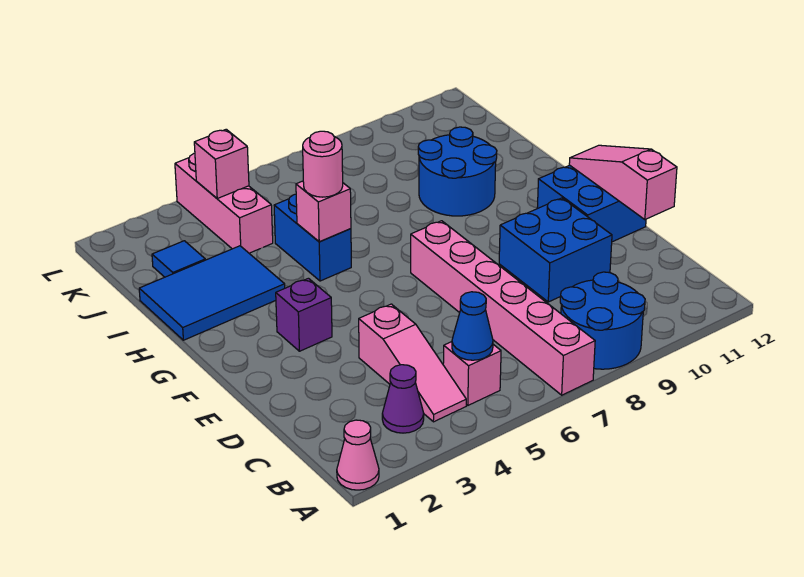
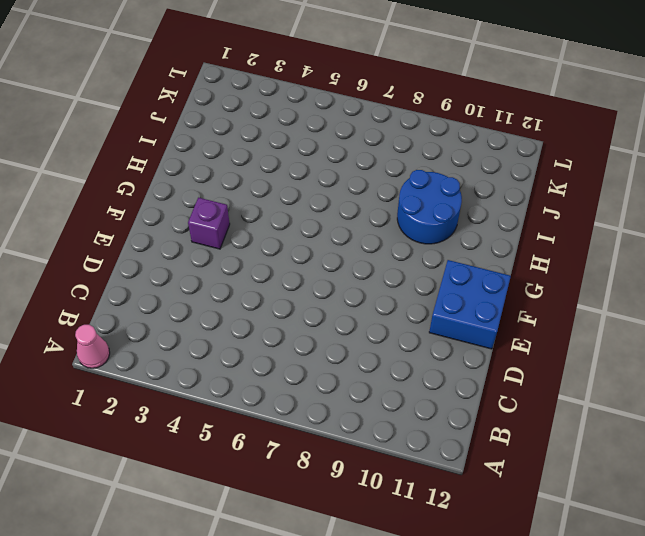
none -> pink brick A7:F7 level 1
none -> blue round brick A8:B9 level 1
none -> purple cone B3 level 1

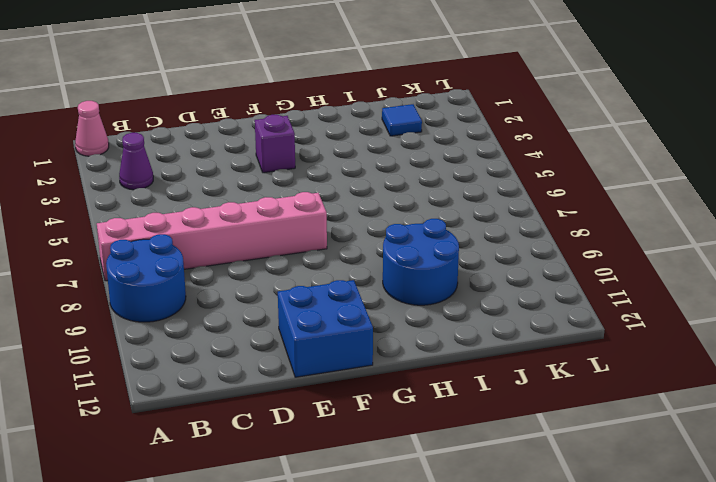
none -> pink slope B4:D4 level 1 top D
none -> pink brick B5 level 1
none -> blue brick D9:E10 level 1

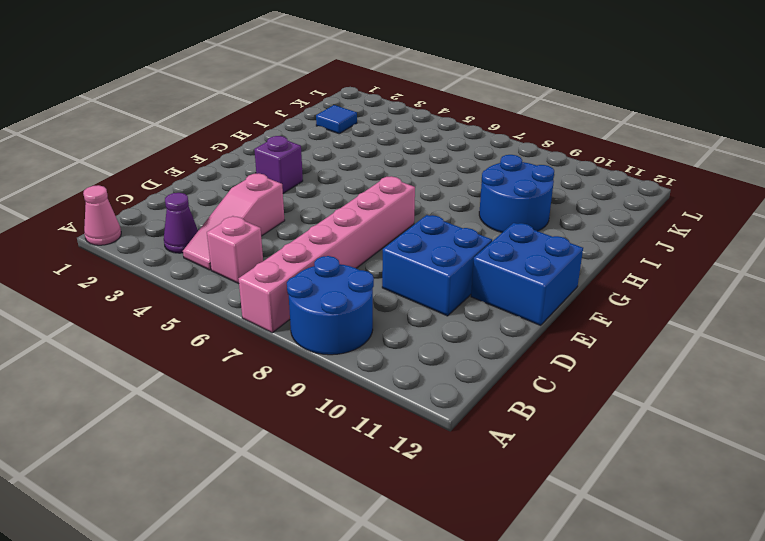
none -> blue tile H1:I3 level 1
none -> blue brick H5:I5 level 1
none -> pink brick J4:L4 level 1

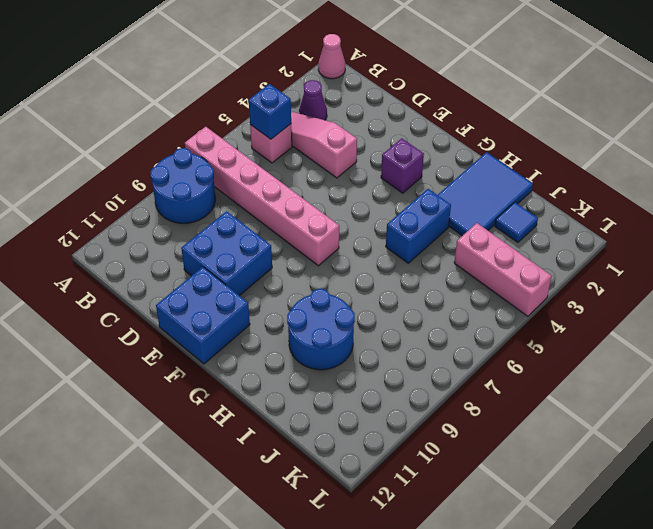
blue brick B5 level 2 -> blue cone B5 level 2
blue brick H4:H5 level 1 -> blue brick H5:I5 level 1
none -> pink slope D12:F12 level 2 top D
none -> pink brick H5 level 2
none -> pink brick K4 level 2

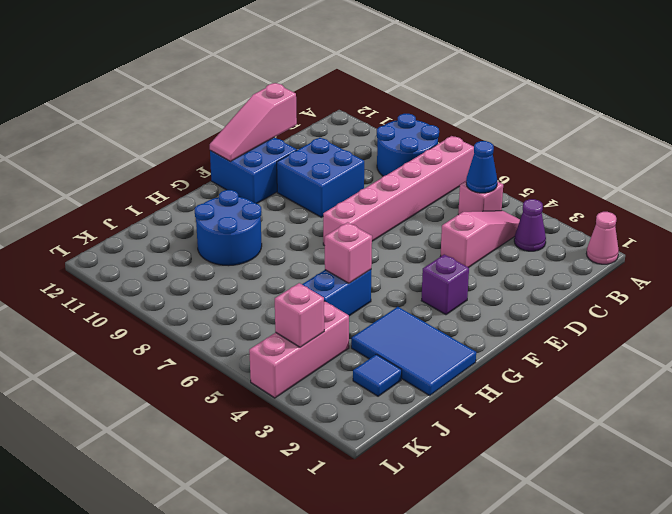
none -> pink round brick H5 level 3

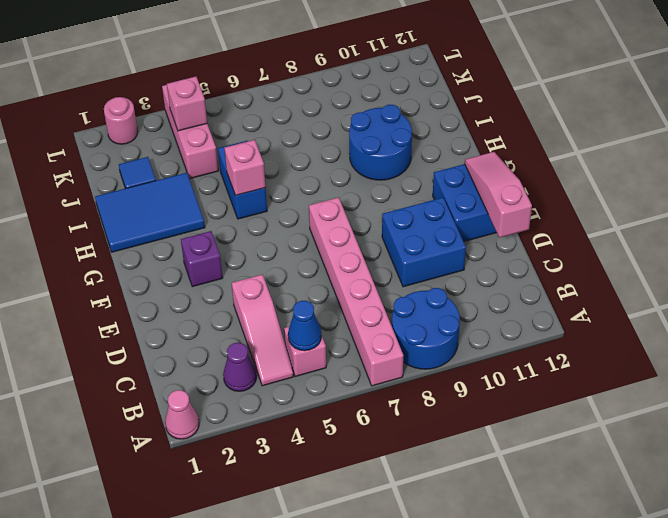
pink round brick L2 level 1 -> pink round brick H5 level 3

